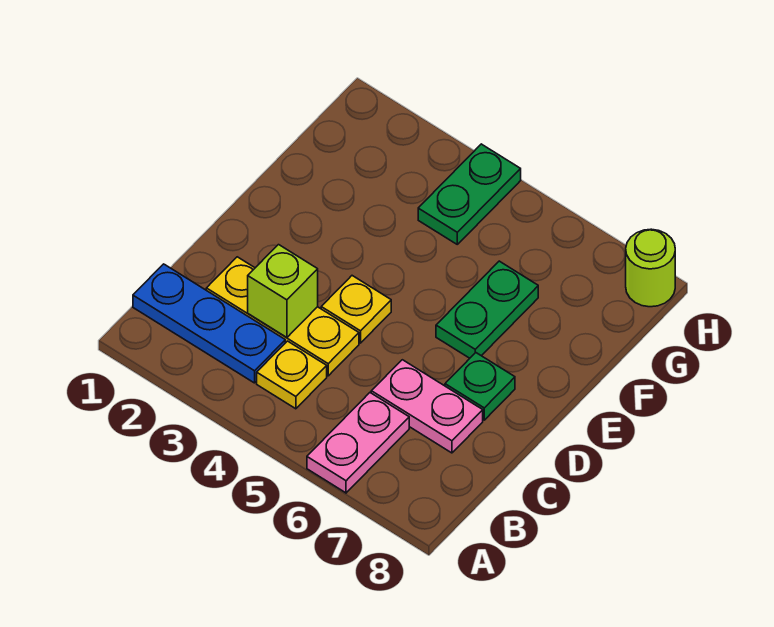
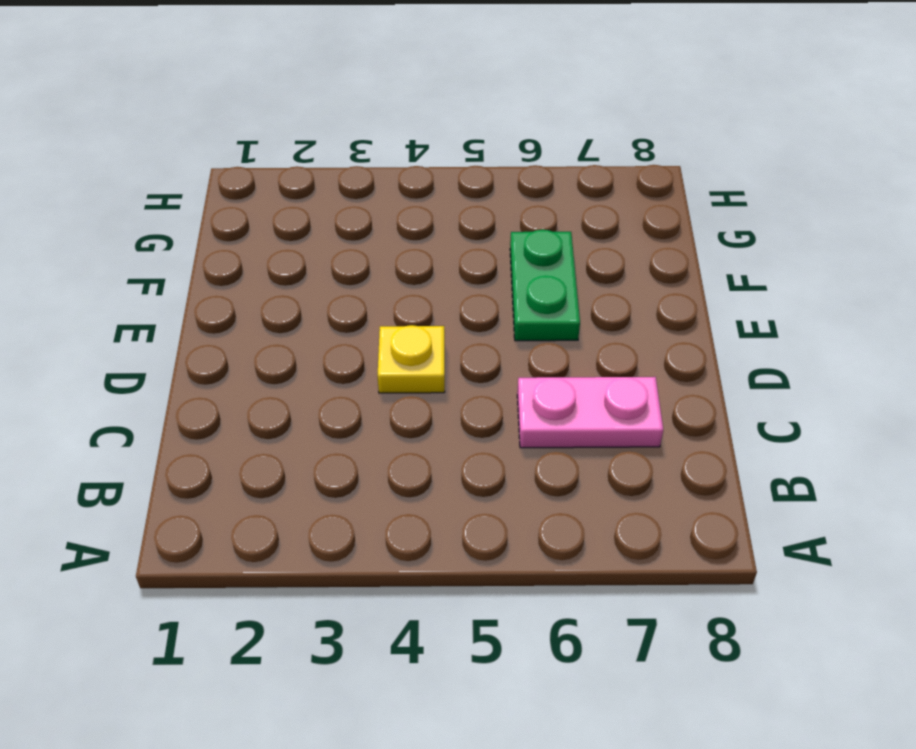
none -> pink plate A6:B6 level 1
none -> blue plate B1:B3 level 1

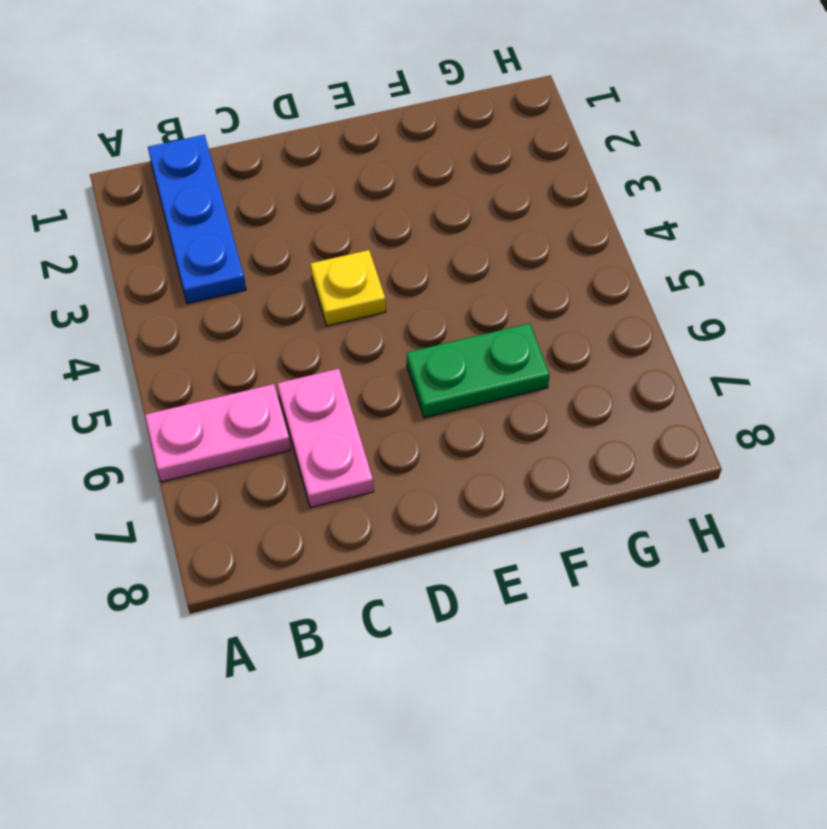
none -> yellow plate B4 level 1
none -> yellow plate C2:C4 level 1

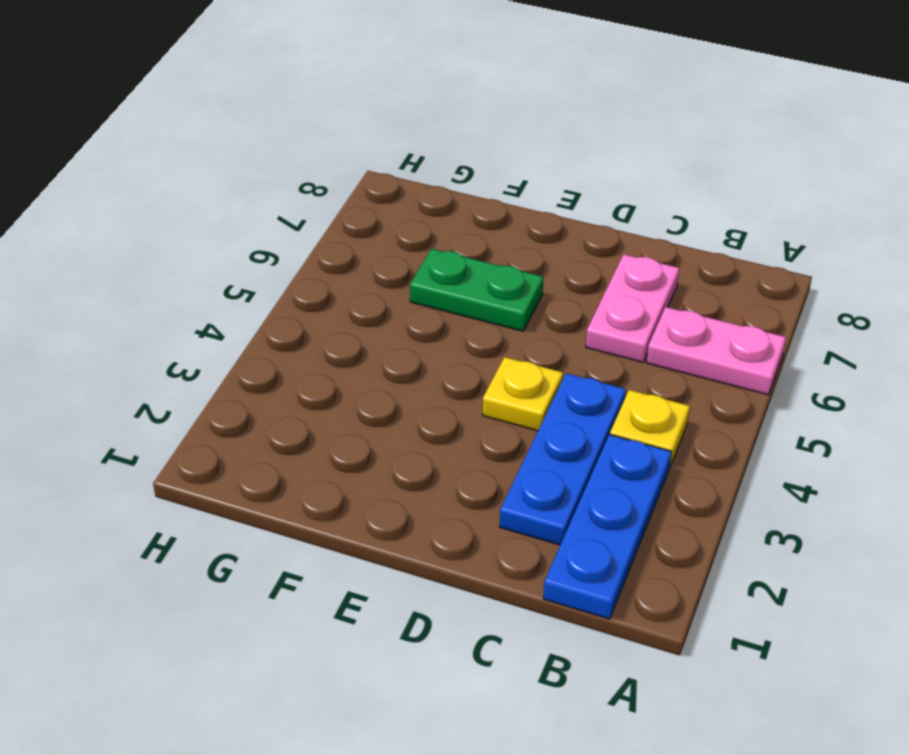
blue plate C2:C4 level 1 -> yellow plate C2:C4 level 1
none -> green plate D7 level 1
none -> green plate G4:H4 level 1

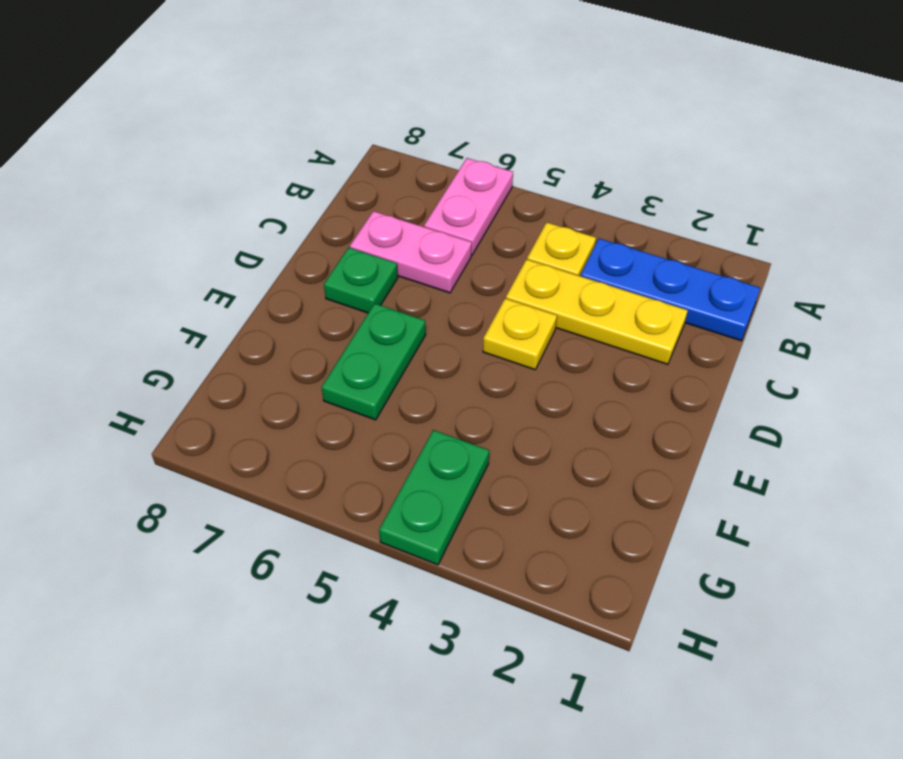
none -> lime round brick H8 level 1
none -> lime brick C3 level 2

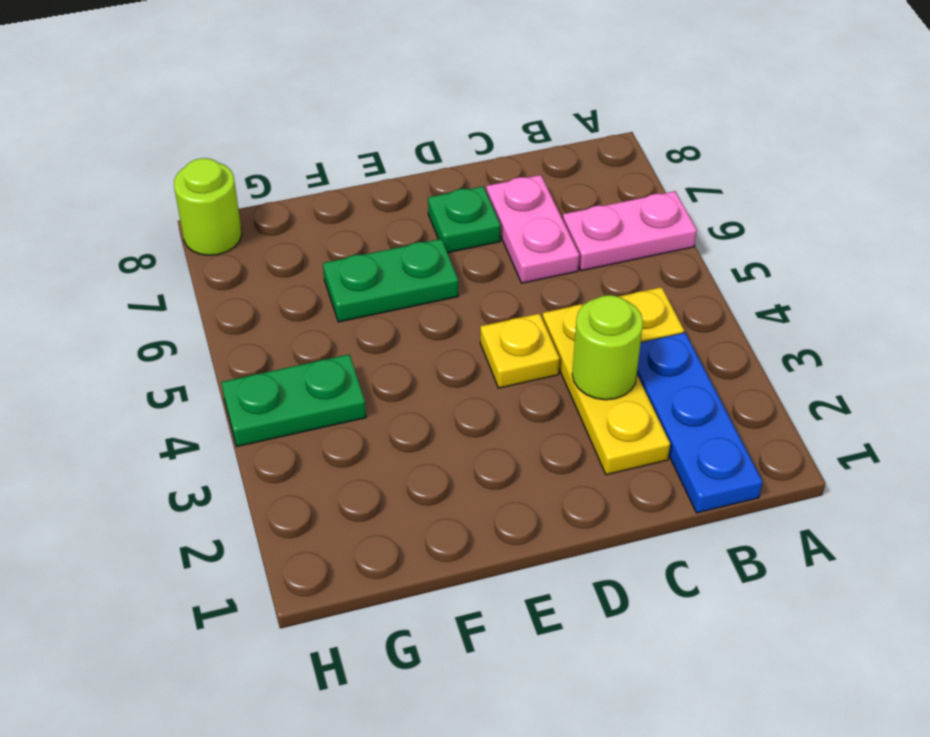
lime round brick C3 level 2 -> lime brick C3 level 2

